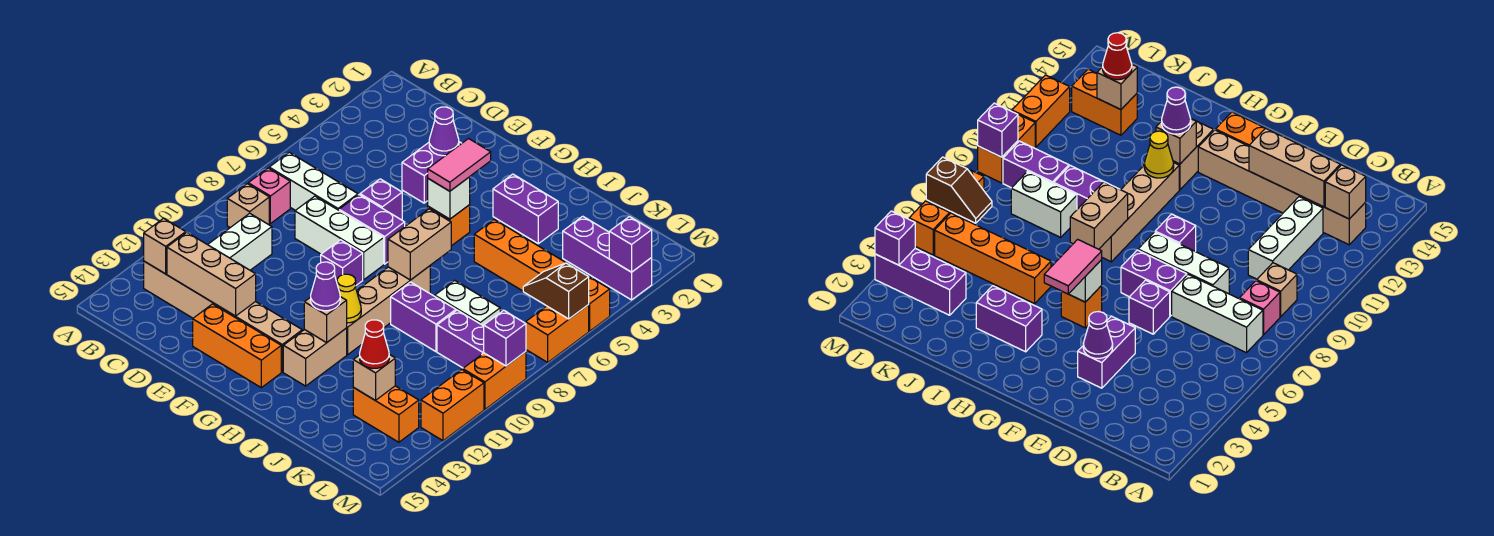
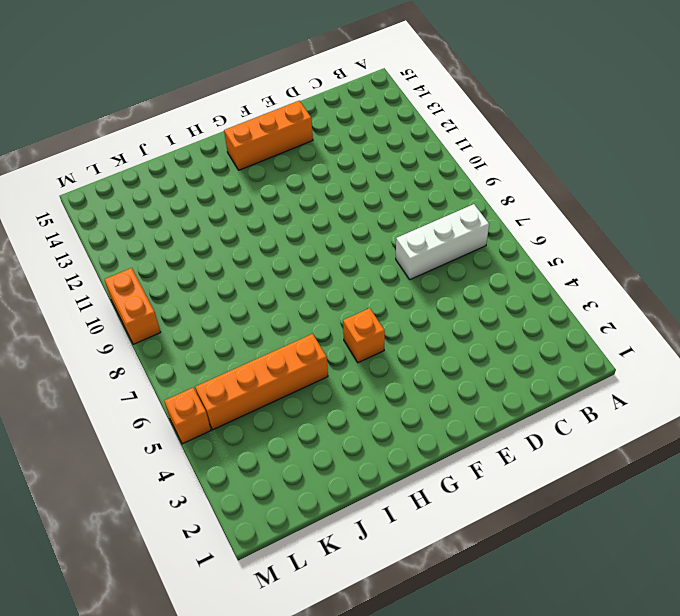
none -> pink brick B8 level 1
none -> tan brick B9 level 1
none -> tan brick B13:G13 level 1
none -> white brick C10:C12 level 1

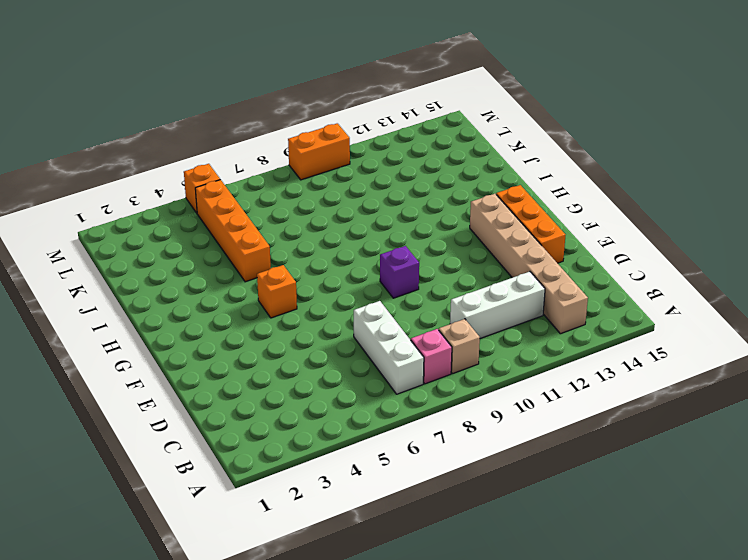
none -> white brick D8:F8 level 1
none -> purple brick E3:E4 level 1
none -> purple brick E6 level 1
none -> purple brick E7:F7 level 1

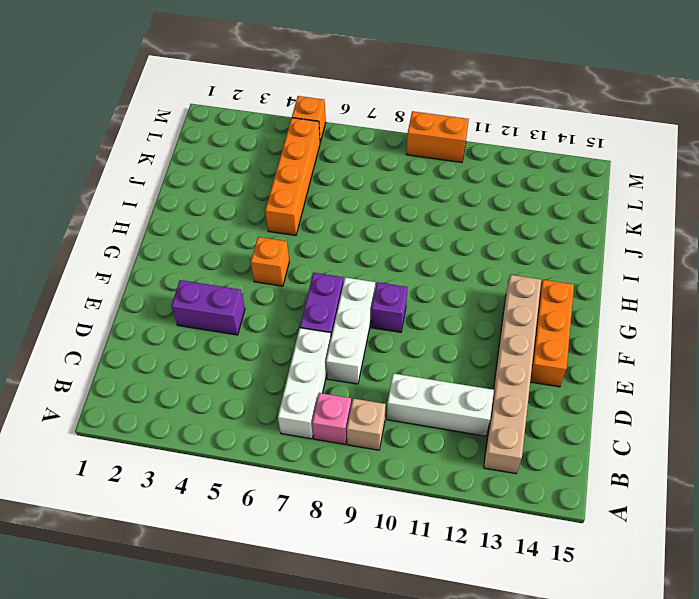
none -> purple brick E6 level 1
none -> purple brick H3:I3 level 1
none -> tan brick H8:H11 level 1
none -> tan brick H12:H13 level 1

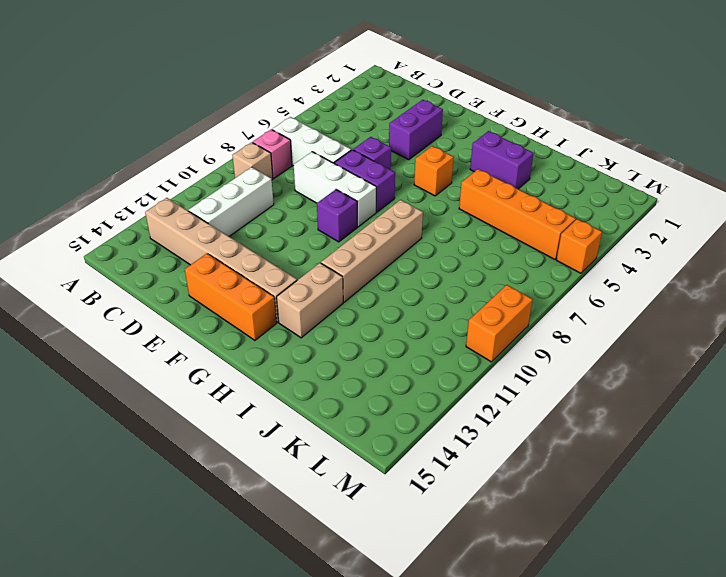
none -> purple brick I9:J9 level 1
none -> white brick J8:K8 level 1
none -> purple brick K3:M3 level 1
none -> purple brick K9:L9 level 1

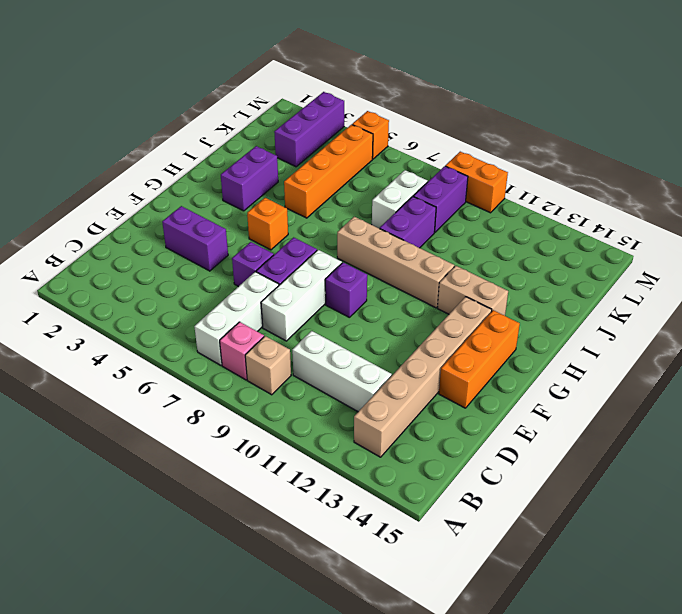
none -> orange brick K13:L13 level 1
none -> orange brick M6:M7 level 1
none -> orange brick M11:M12 level 1
none -> tan brick B13 level 2

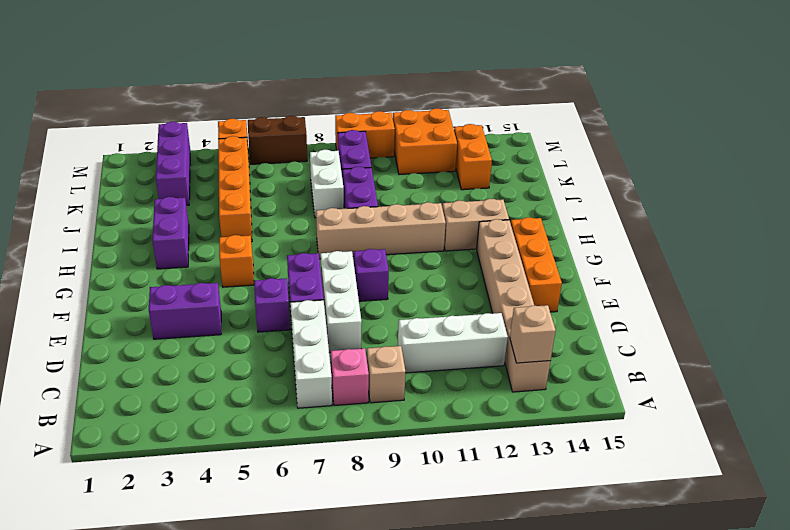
orange brick L11:M12 level 1 -> orange brick M11:M12 level 1
brown brick M6:M7 level 1 -> orange brick M6:M7 level 1
none -> tan brick C13:E13 level 2
none -> purple cone E3 level 2
none -> white brick G5 level 2
none -> tan brick H7:H8 level 2

